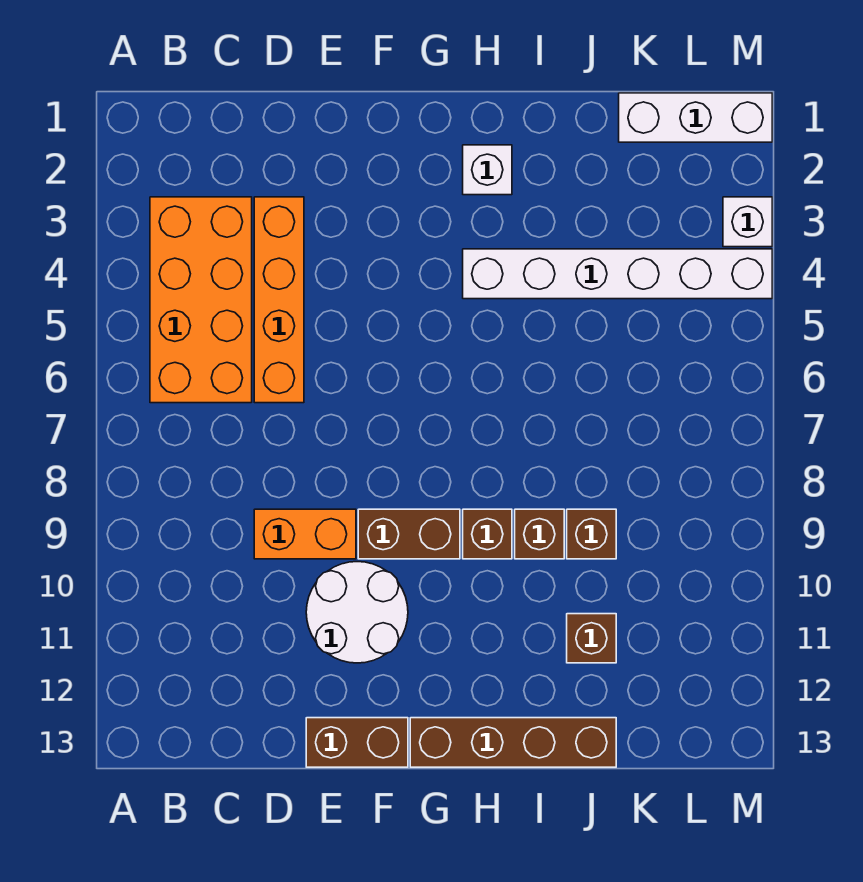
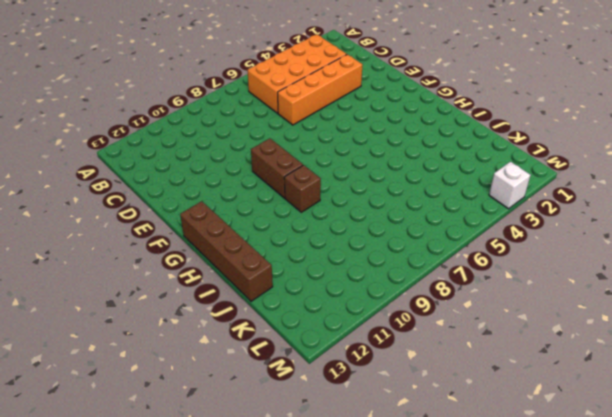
none -> orange brick D9:E9 level 1
none -> white round brick E10:F11 level 1
none -> brown brick E13:F13 level 1

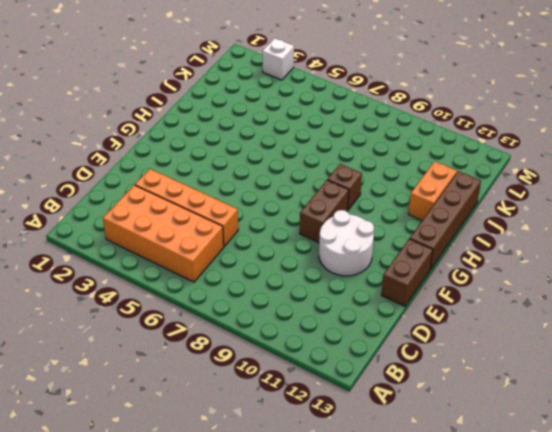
orange brick I12:J12 level 1 -> orange brick D9:E9 level 1
none -> white brick H2 level 1
none -> white brick H4:M4 level 1
none -> brown brick I9 level 1

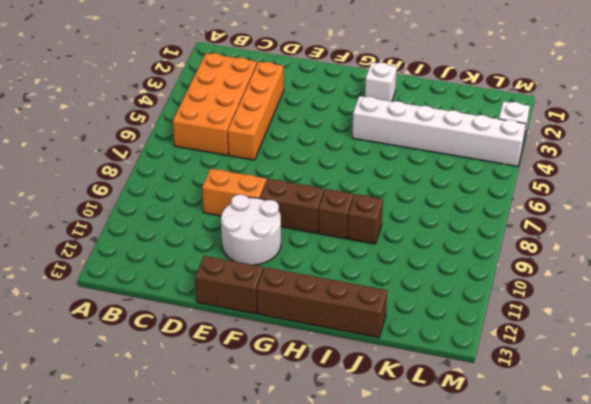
none -> brown brick J9 level 1
none -> brown brick J11 level 1
none -> white brick K1:M1 level 1

